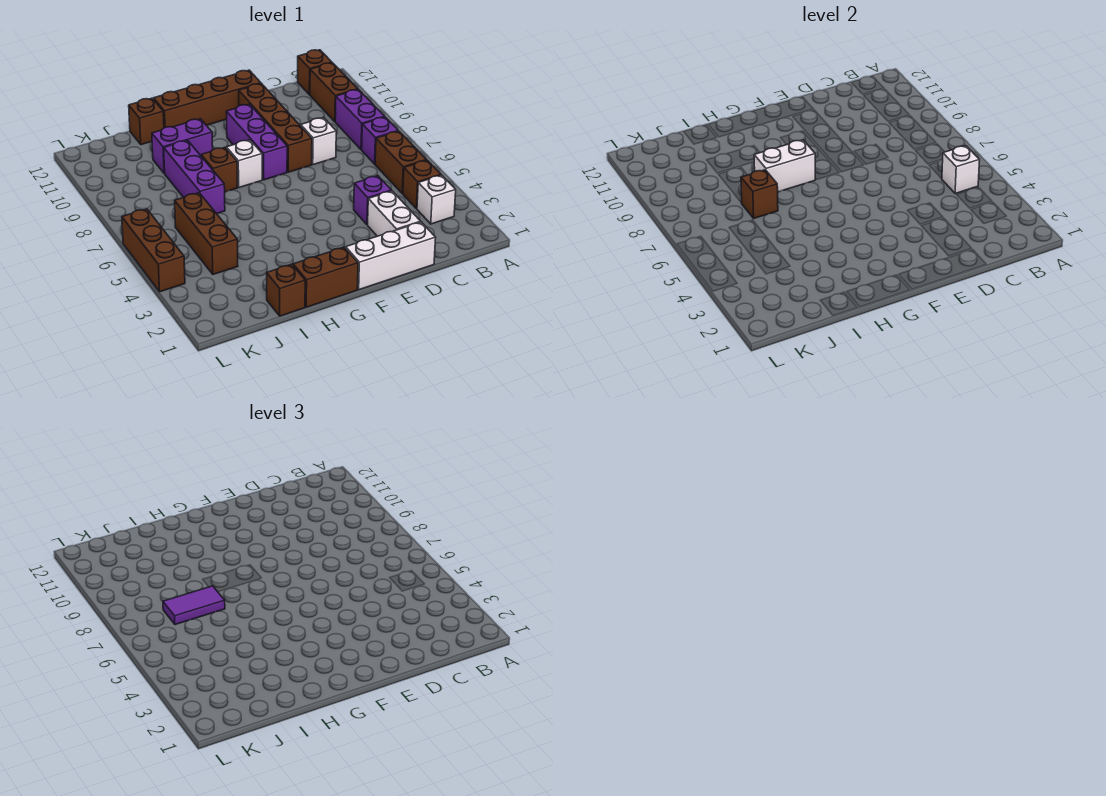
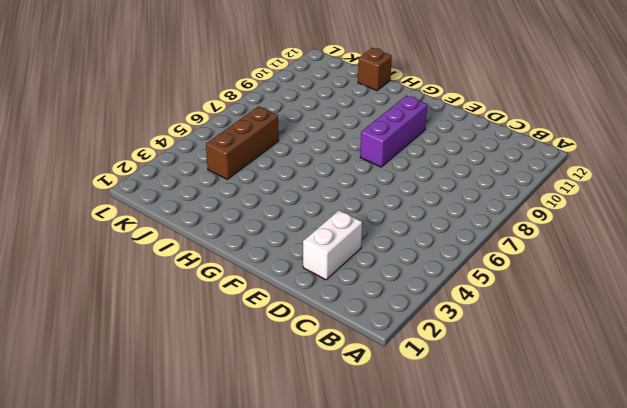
none -> white brick B3 level 1
none -> brown brick B4 level 1
none -> brown brick B5:B6 level 1

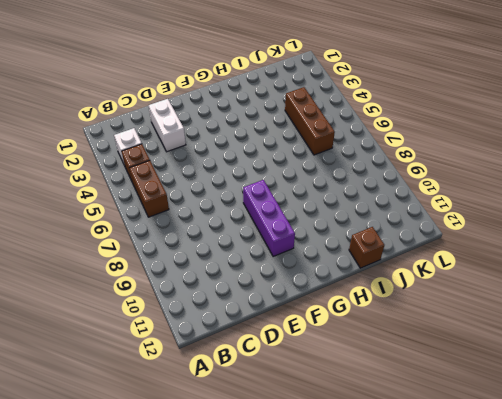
none -> purple brick B7 level 1
none -> purple brick B8:B9 level 1
none -> brown brick B10:B11 level 1

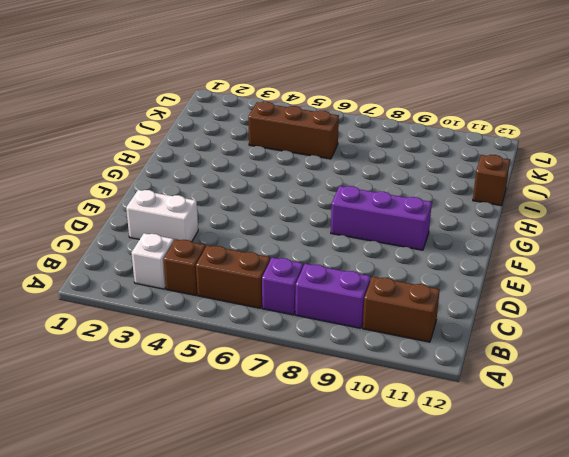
none -> brown brick B12 level 1
none -> white brick D1:F1 level 1
none -> purple brick D4 level 1

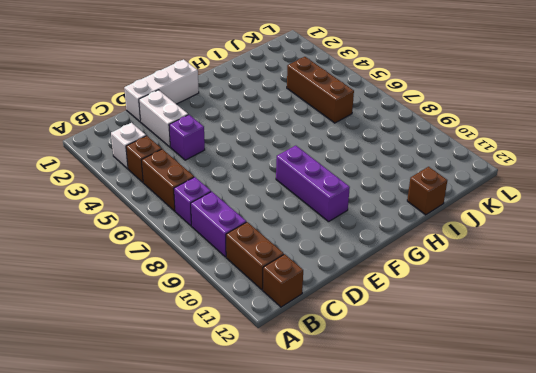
none -> white brick D8 level 1
none -> brown brick E8:E11 level 1
none -> brown brick E12:H12 level 1

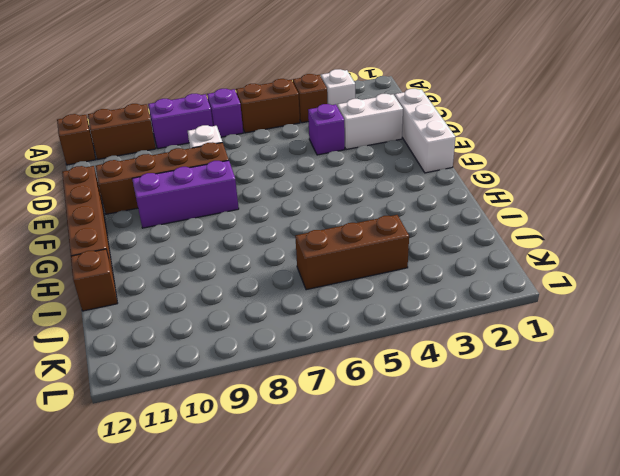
none -> brown brick G1:H1 level 1
none -> white brick G8 level 1
none -> brown brick H8 level 1

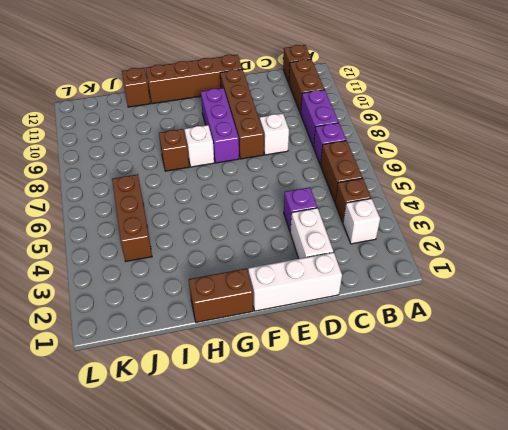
none -> purple brick H10:I10 level 1
none -> brown brick I1 level 1
none -> purple brick I7:I9 level 1

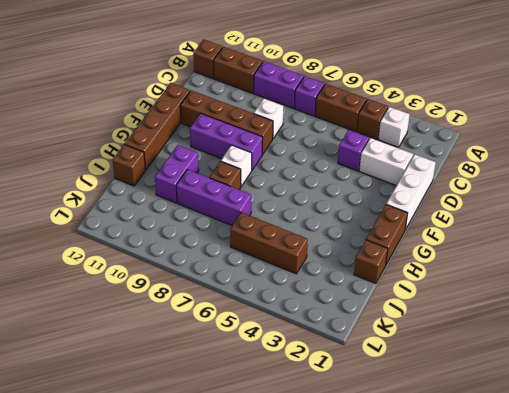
none -> brown brick L4:L6 level 1
none -> white brick B5 level 2
none -> white brick G8:H8 level 2

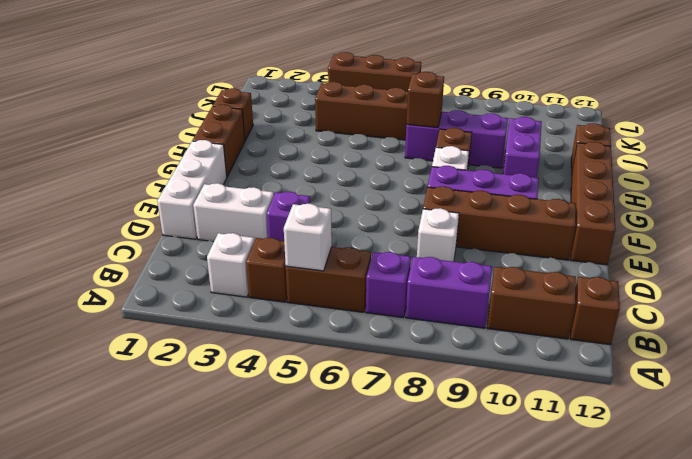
none -> white brick G8:H8 level 2
none -> purple tile I7:J7 level 3

